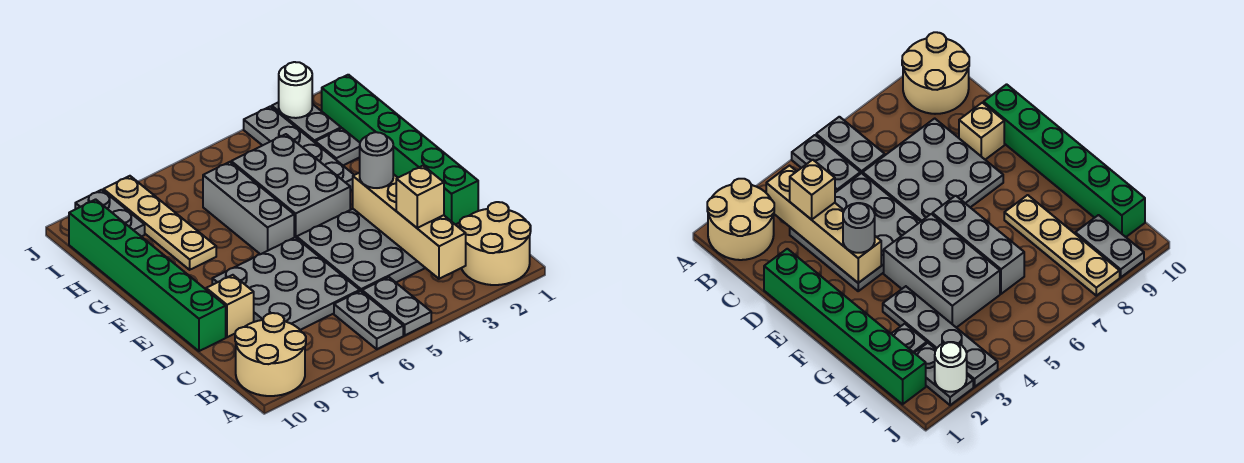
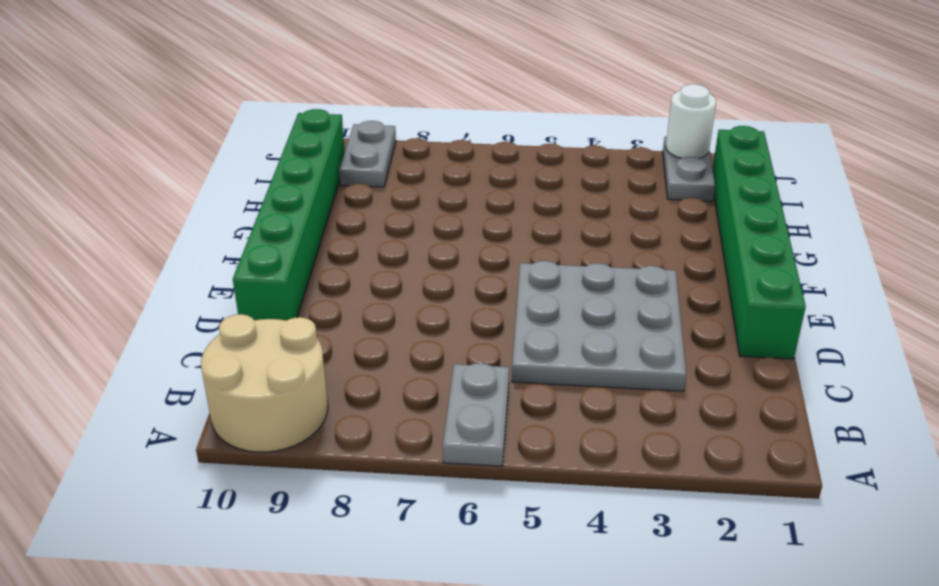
none -> tan round brick A1:B2 level 1
none -> grey plate A5:B5 level 1
none -> grey plate C6:E8 level 1

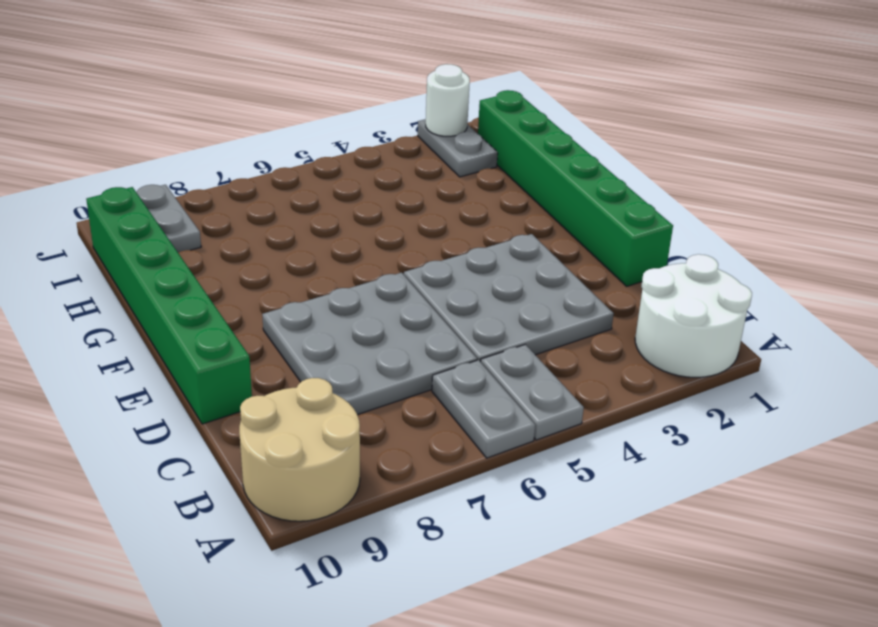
white round brick A1:B2 level 1 -> tan round brick A1:B2 level 1
none -> tan brick D9 level 1
none -> grey brick F4:H5 level 1
none -> grey brick F6:H6 level 1

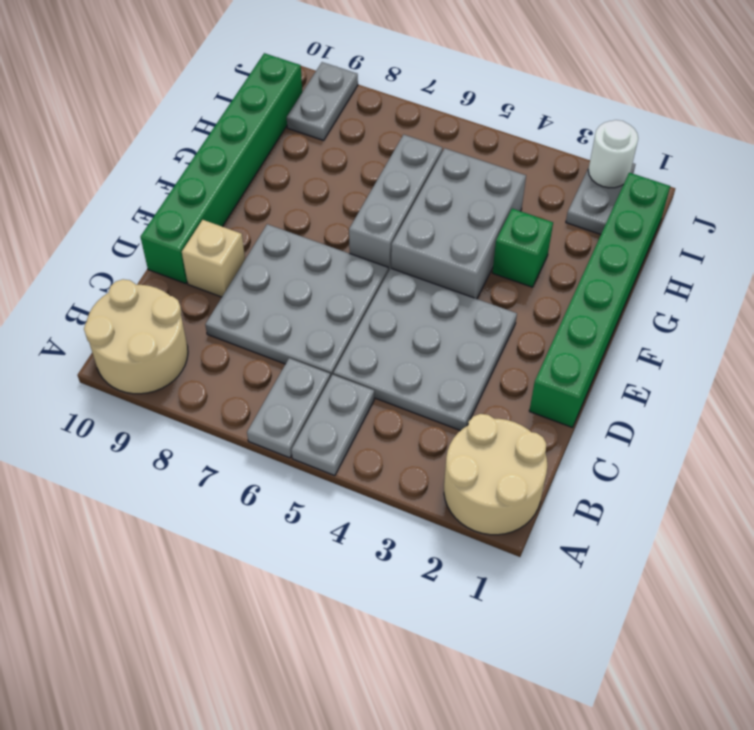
green brick G3 level 1 -> grey plate G3:J3 level 1
none -> tan plate G8:J8 level 1
none -> grey plate H2 level 1
none -> tan brick B3:E3 level 2

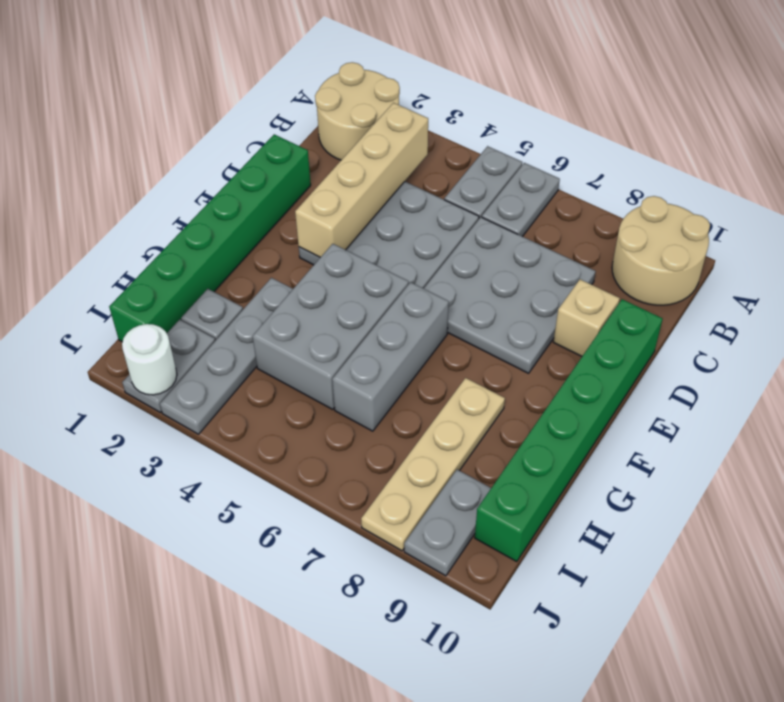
none -> tan brick C3 level 3
none -> grey round brick E3 level 3

